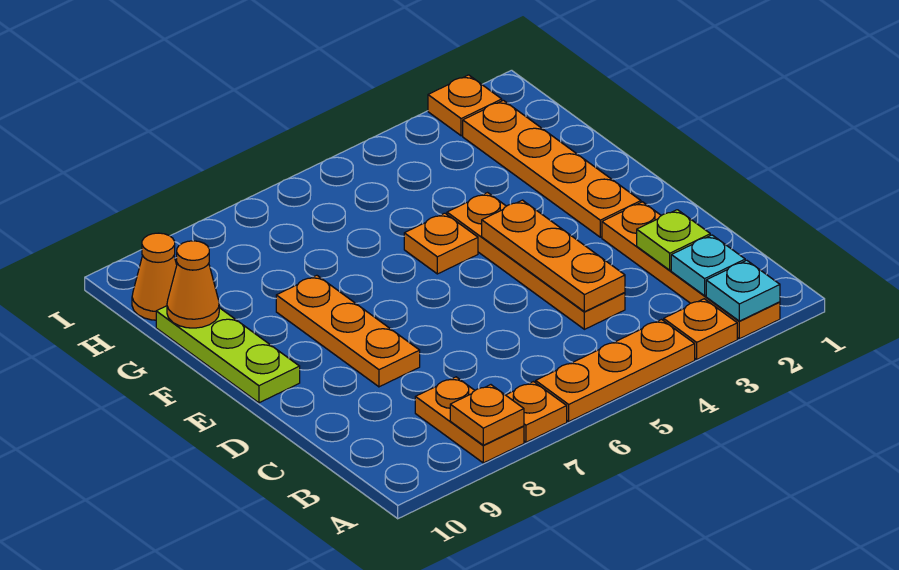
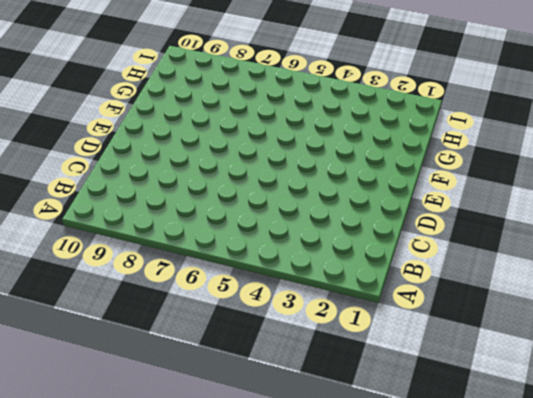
none -> orange plate A2:D2 level 1
none -> orange plate A3 level 1
none -> orange plate A4:A6 level 1

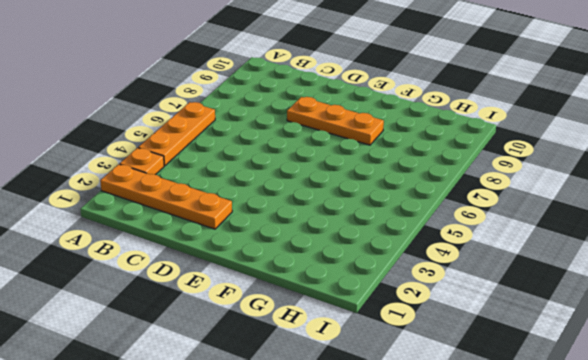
none -> orange plate A7 level 1
none -> orange plate A8:B8 level 1
none -> orange plate C4:F4 level 1

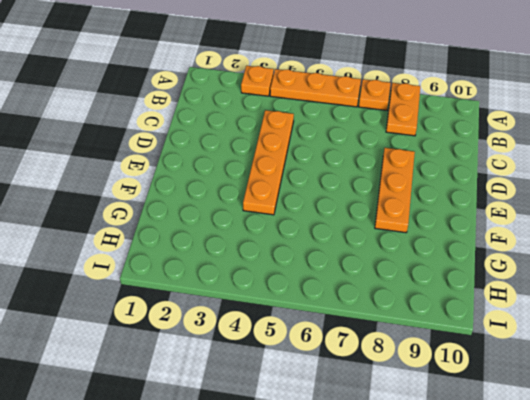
none -> orange plate A2:D2 level 1
none -> orange plate E2:H2 level 1
none -> lime plate E10:G10 level 1

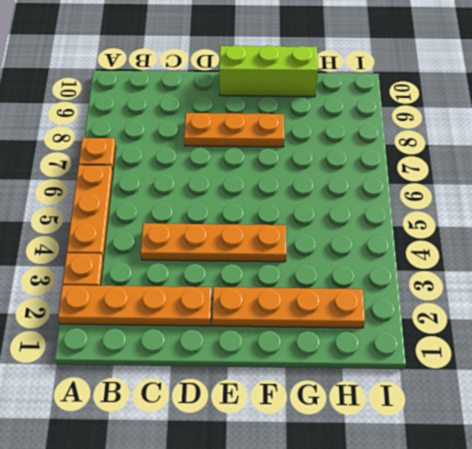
lime brick E10:G10 level 1 -> lime plate E10:G10 level 1
none -> orange plate A8:B8 level 1
none -> orange plate F5 level 1
none -> orange cone H10 level 1

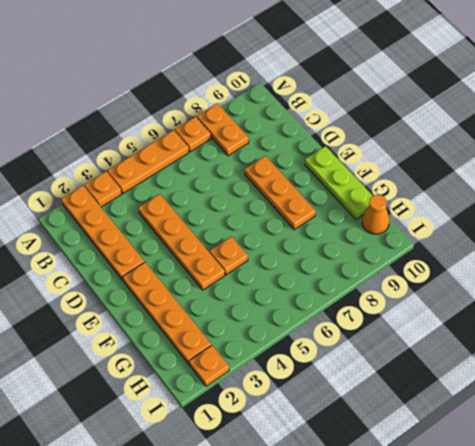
none -> cyan plate A2 level 2
none -> orange plate A8 level 2
none -> cyan plate B2 level 2

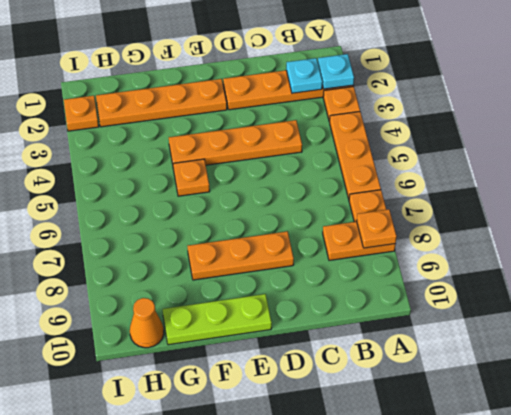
none -> lime plate C2 level 2
none -> orange plate C4:E4 level 2
none -> orange cone G10 level 2

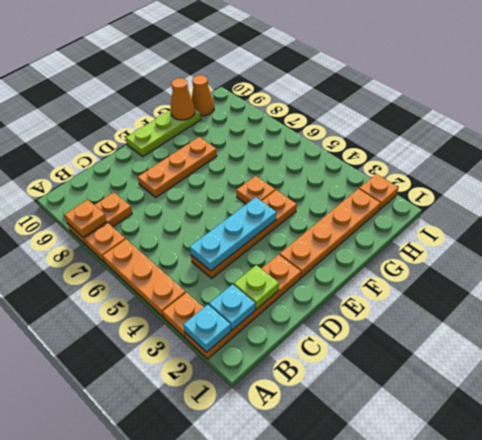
cyan plate C4:E4 level 2 -> orange plate C4:E4 level 2

